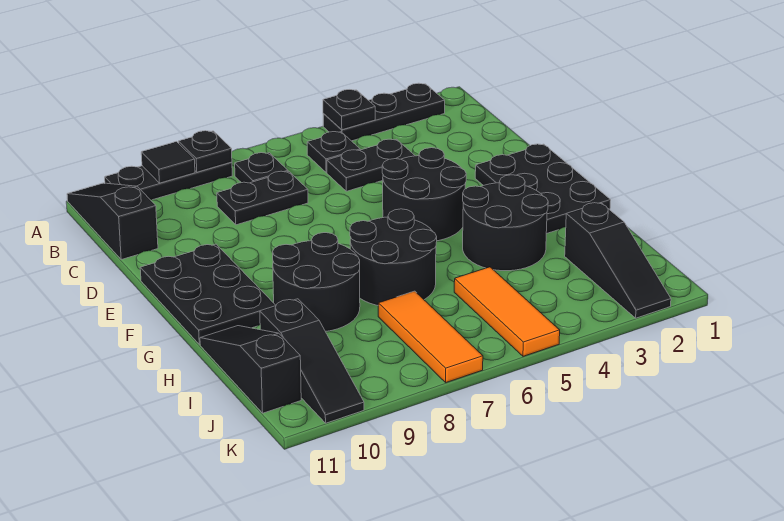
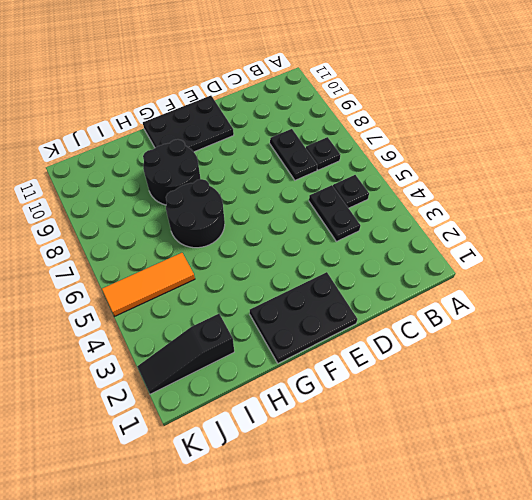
none -> black plate A2:A4 level 1
none -> black plate A8:A10 level 1
none -> black slope A11:C11 level 1 top C

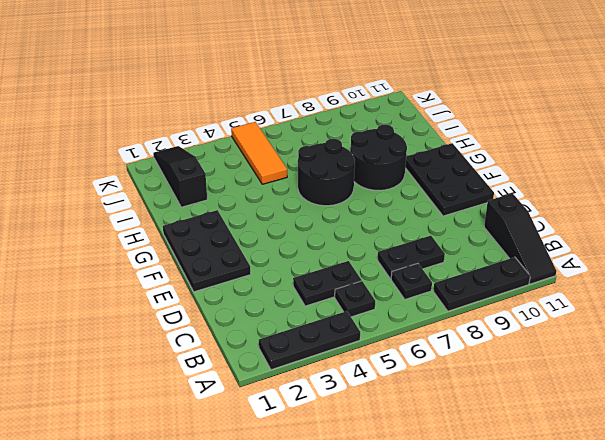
none -> black round brick E4:F5 level 1
none -> black round brick G3:H4 level 1
none -> black slope H11:J11 level 1 top J

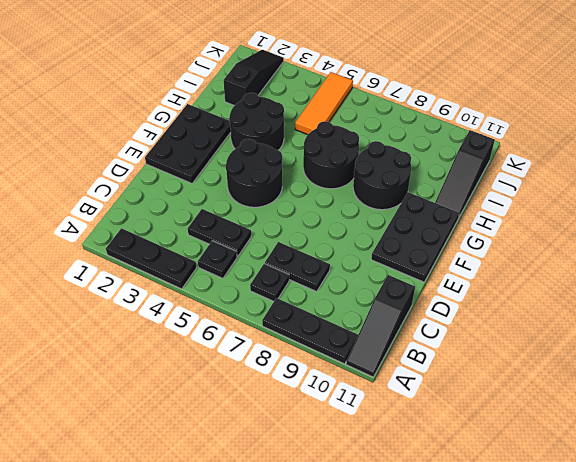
none -> orange tile I7:K7 level 1
none -> black slope I10:K10 level 1 top I
none -> black plate A4 level 2

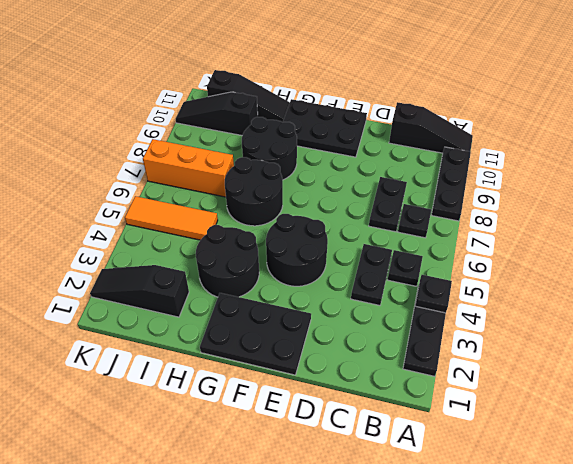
orange brick I7:K7 level 1 -> orange tile I7:K7 level 1
none -> black plate A8 level 2
none -> black tile A9 level 2

